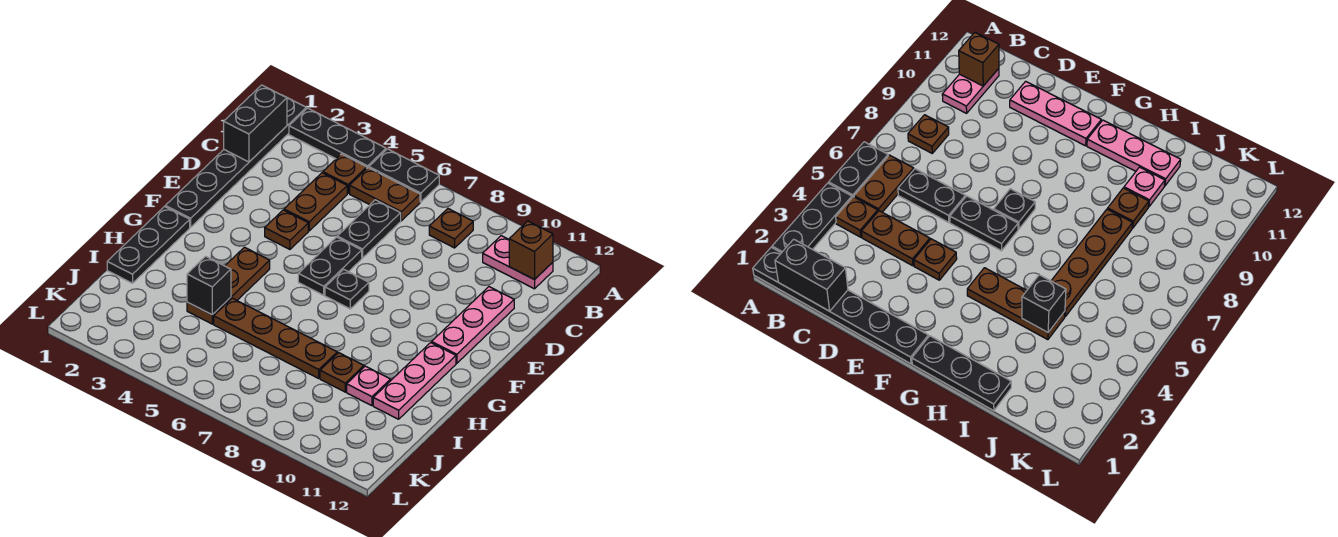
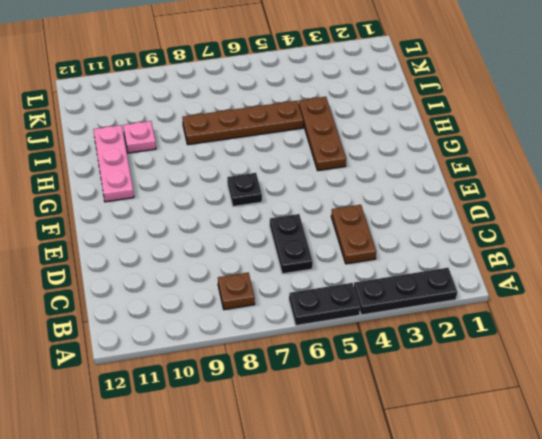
none -> black plate A1:F1 level 1
none -> brown plate B4 level 1
none -> brown plate B5:B6 level 1

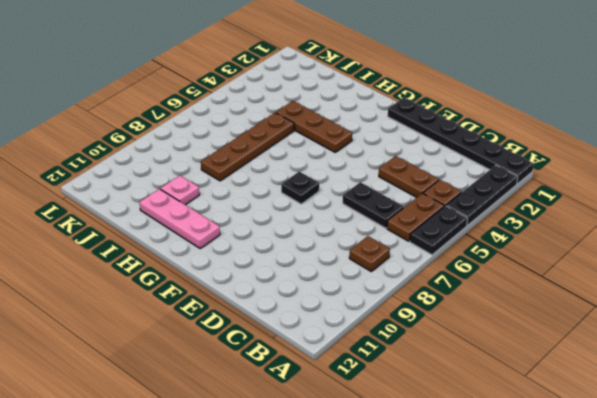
none -> pink plate B10:B11 level 1
none -> pink plate D11:F11 level 1
none -> brown plate E4 level 1

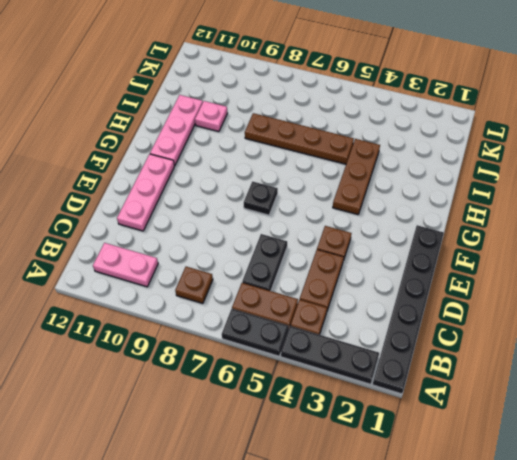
none -> black plate E6:F6 level 1
none -> black plate G1:I1 level 1
none -> brown plate I9 level 1

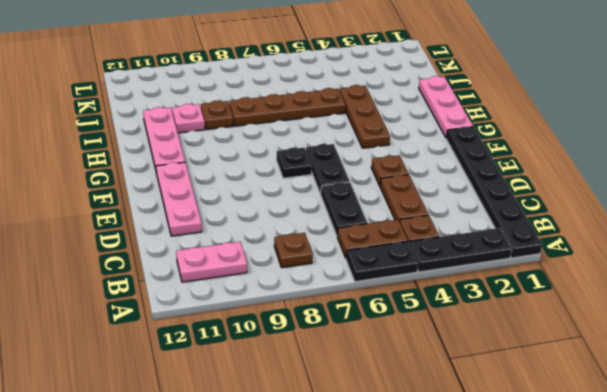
pink plate G1:I1 level 1 -> black plate G1:I1 level 1
none -> black brick B1:C1 level 2
none -> brown brick B11 level 2
none -> black brick I4 level 2

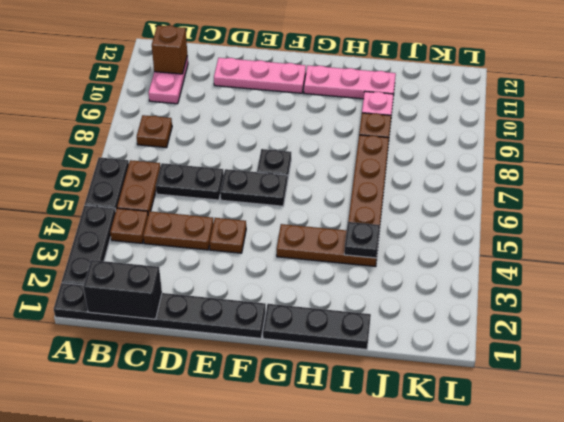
black plate I4 level 2 -> black brick I4 level 2

